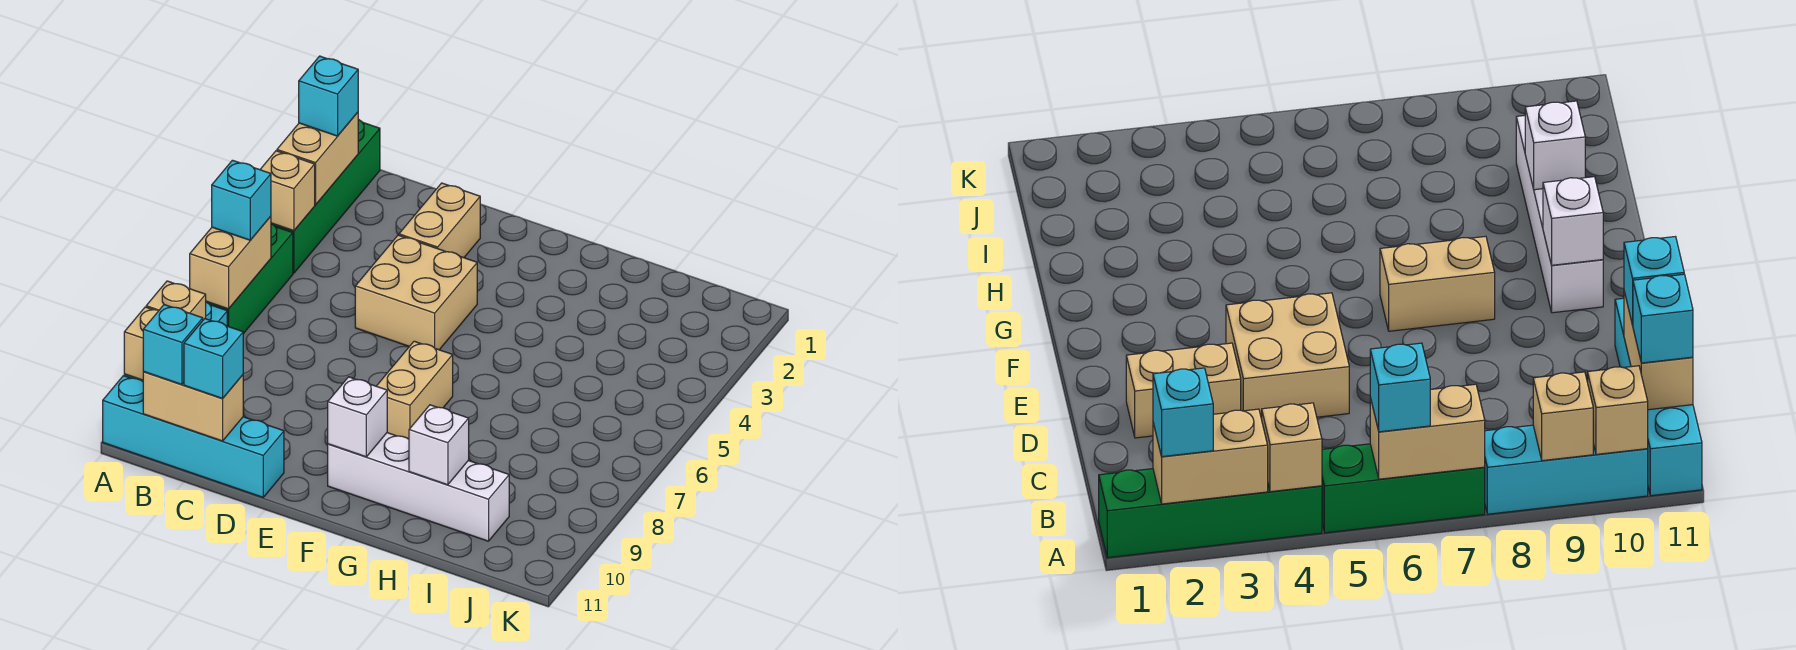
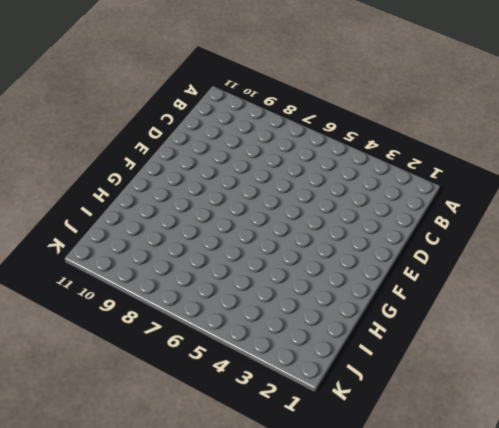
none -> green brick A1:A4 level 1
none -> green brick A5:A7 level 1
none -> cyan brick A8:A10 level 1

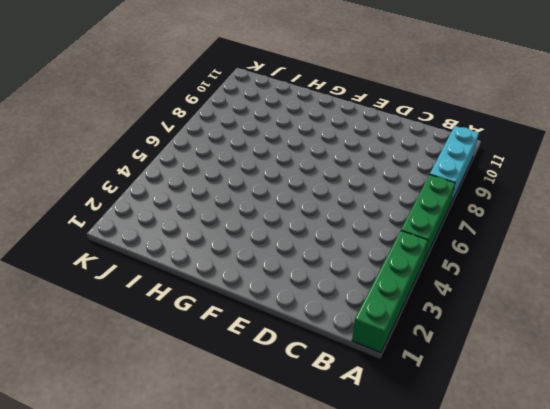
none -> cyan brick A11:D11 level 1
none -> tan brick D2:D3 level 1
none -> tan brick D4:E5 level 1

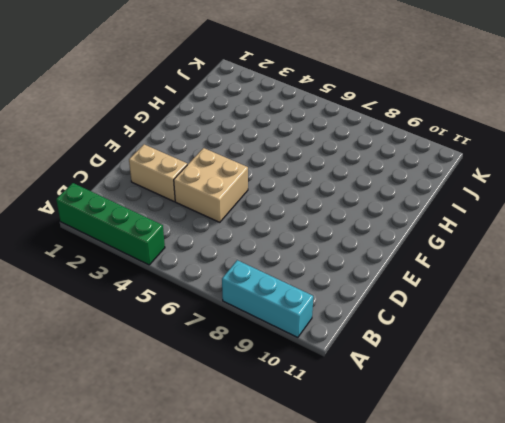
none -> green brick A5:A7 level 1
none -> cyan brick A11:D11 level 1
none -> tan brick F7:F8 level 1

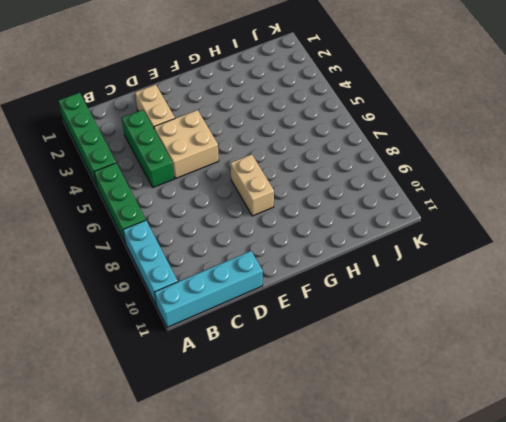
green brick C3:C5 level 1 -> none
none -> white brick F10:I10 level 1
none -> tan brick A2:A3 level 2
none -> tan brick A4 level 2

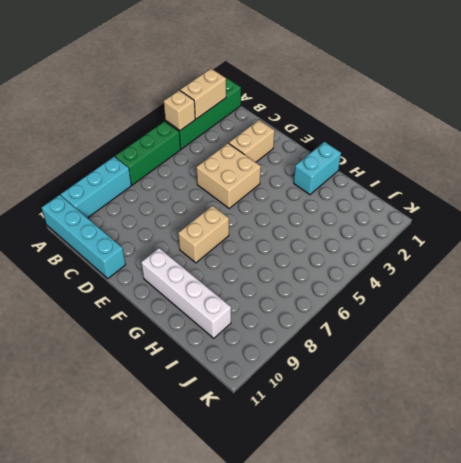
cyan brick G1:G2 level 1 -> none
none -> tan brick A6:A7 level 2
none -> tan brick A9 level 2
none -> tan brick A10 level 2

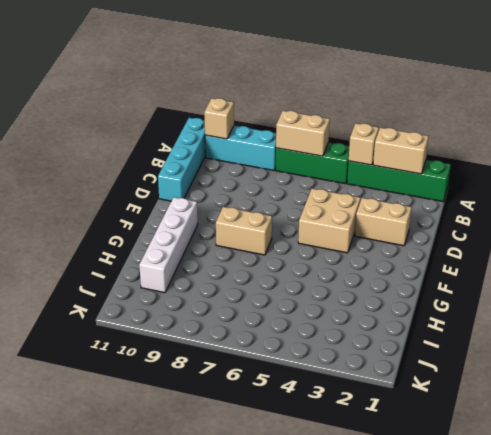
none -> tan brick A9 level 2
none -> tan brick B11:C11 level 2
none -> white brick F10 level 2

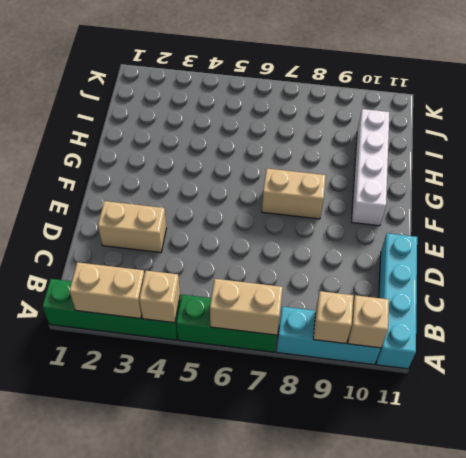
none -> tan brick D4:E5 level 1
none -> tan brick B11:C11 level 2
none -> white brick F10 level 2

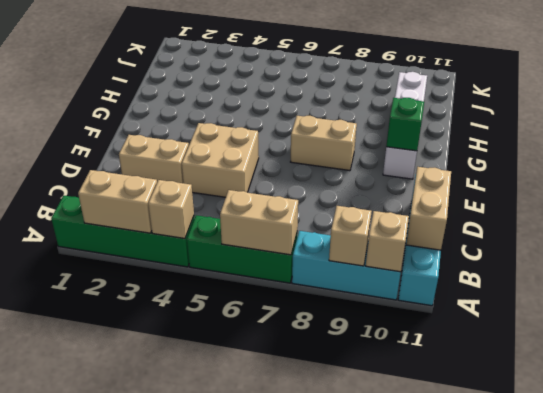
green brick F10 level 2 -> white brick F10 level 2
none -> white brick H10 level 2
none -> cyan brick A2 level 3
none -> cyan brick A6 level 3

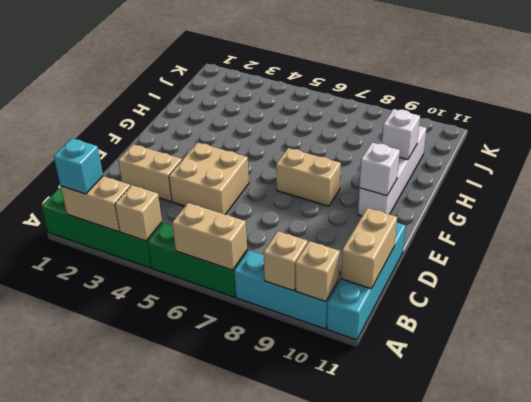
none -> cyan brick A6 level 3
none -> cyan brick B11 level 3
none -> cyan brick C11 level 3

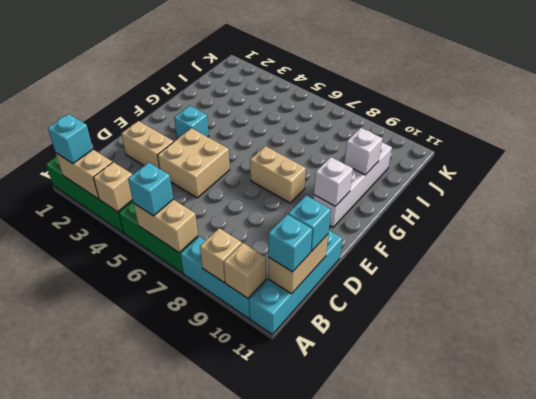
cyan brick F3 level 1 -> none

